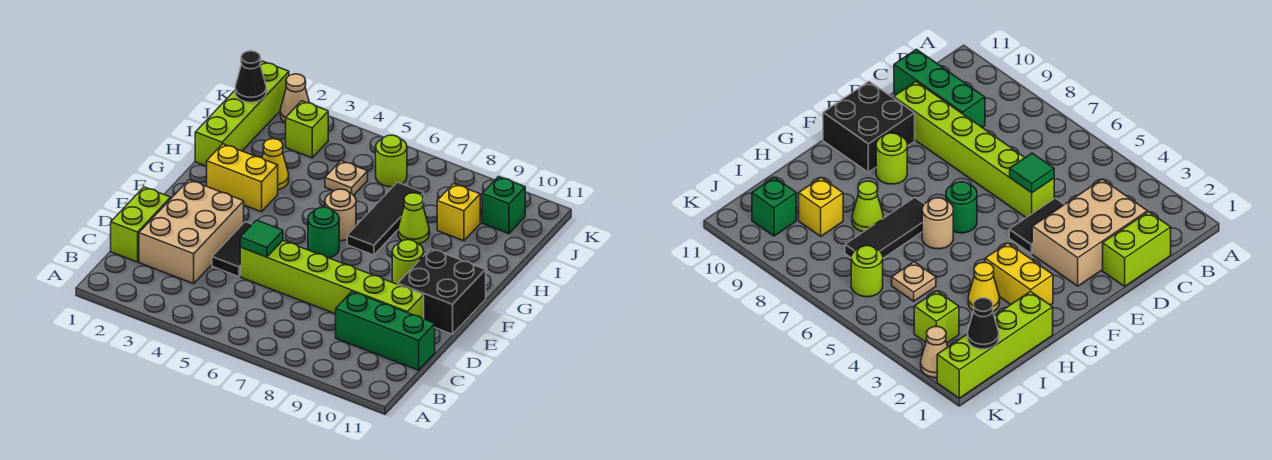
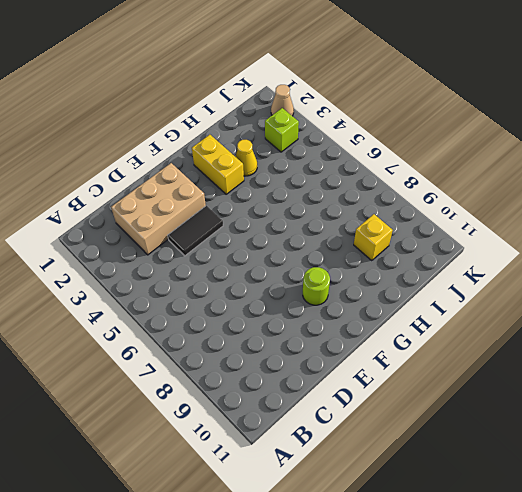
none -> lime brick C1:D1 level 1
none -> green brick C9:C11 level 1
none -> lime brick D5:D10 level 1

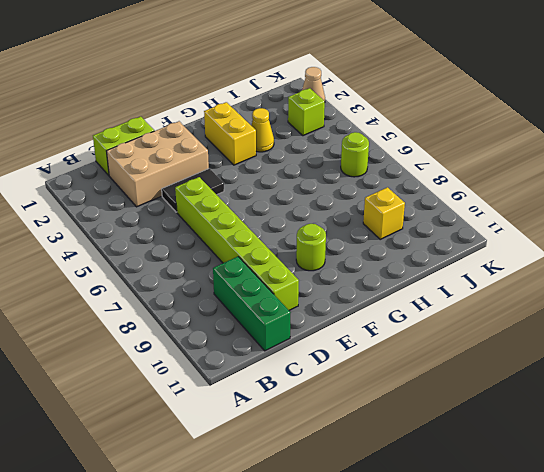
none -> black brick E10:F11 level 1
none -> green round brick F6 level 1
none -> tan round brick G6 level 1

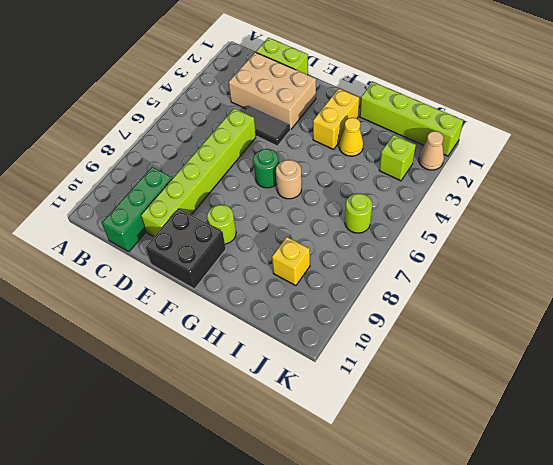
none -> black tile G7:I7 level 1
none -> lime cone H8 level 1
none -> tan plate I5 level 1

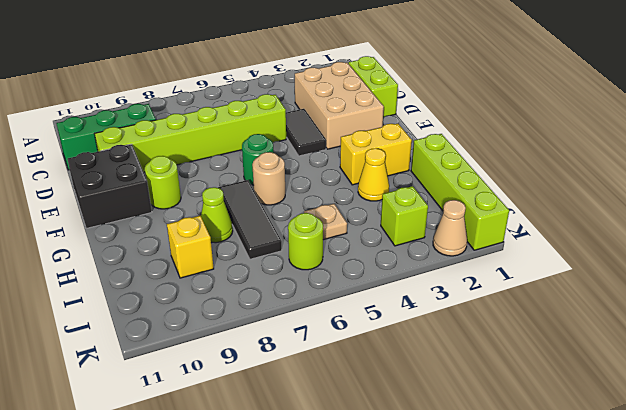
none -> green brick J10 level 1
none -> green tile D5 level 2
none -> black cone J1 level 2

